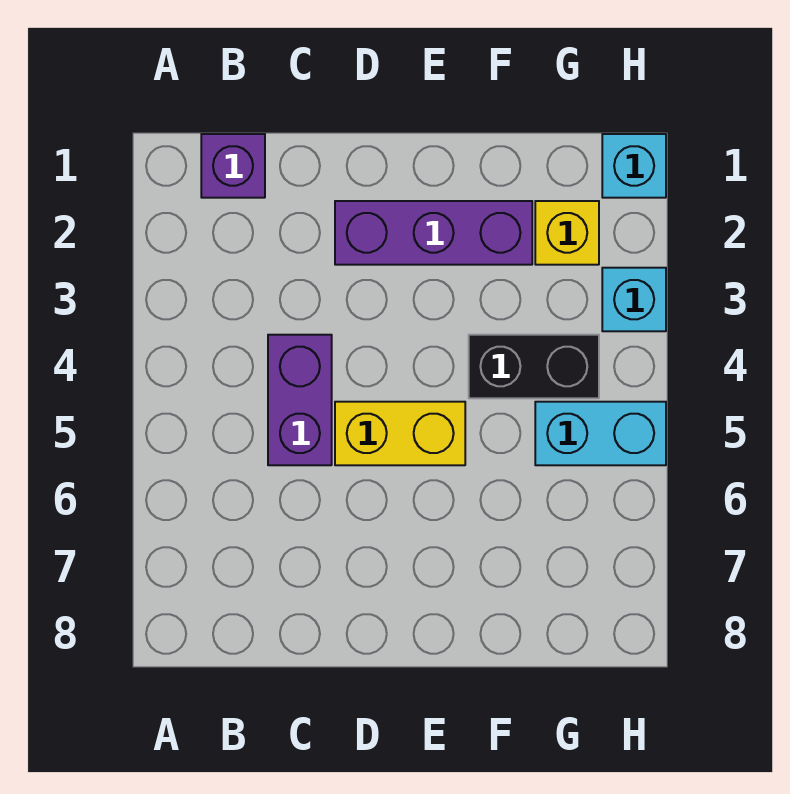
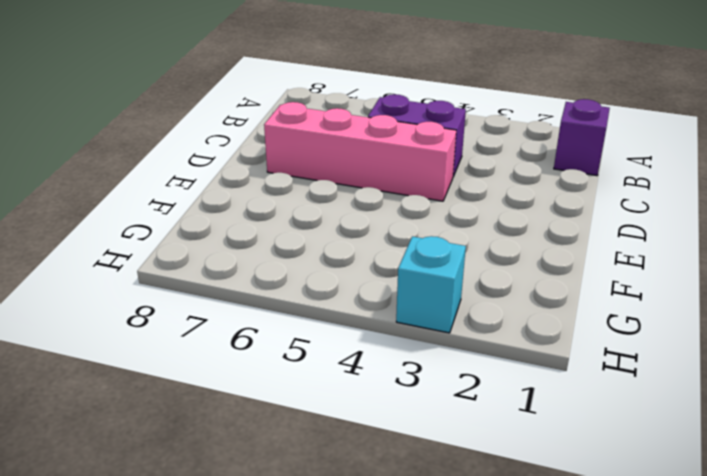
pink brick D4:D7 level 1 -> yellow brick D5:E5 level 1
none -> purple brick D2:F2 level 1
none -> black brick F4:G4 level 1

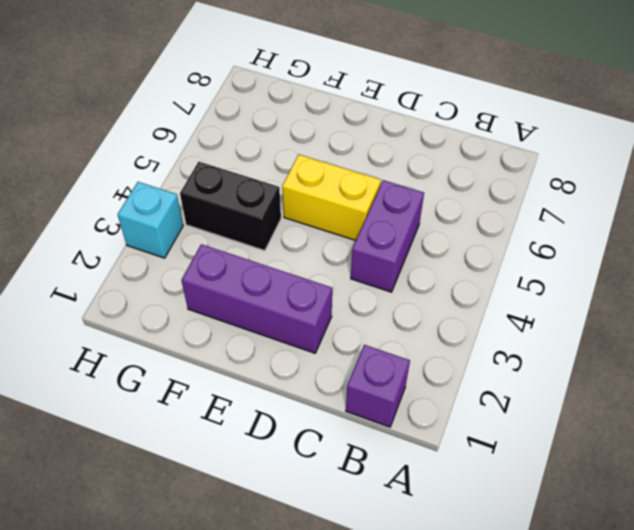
none -> yellow brick G2 level 1
none -> cyan brick G5:H5 level 1

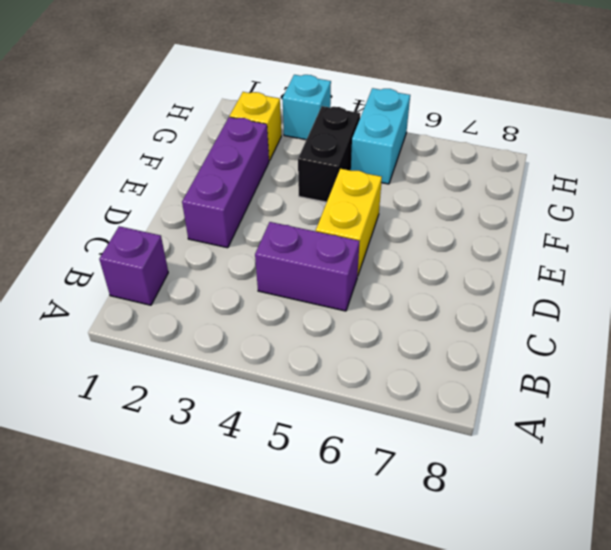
none -> cyan brick H1 level 1

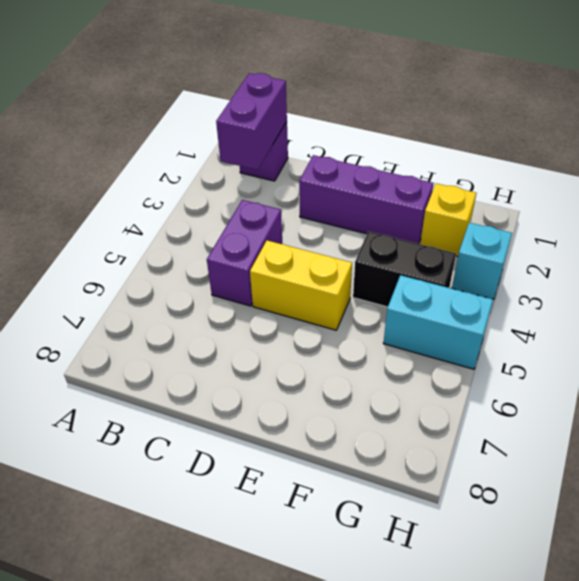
purple brick B1:B2 level 2 -> none
none -> cyan brick H1 level 1

